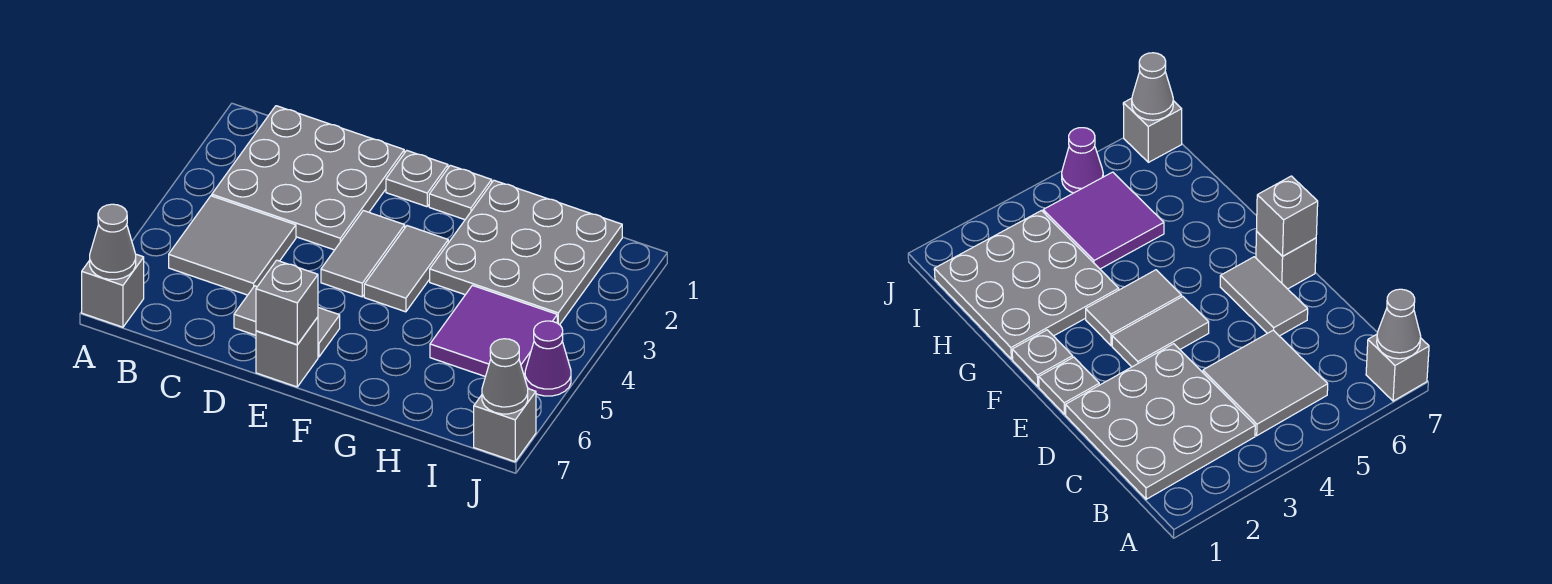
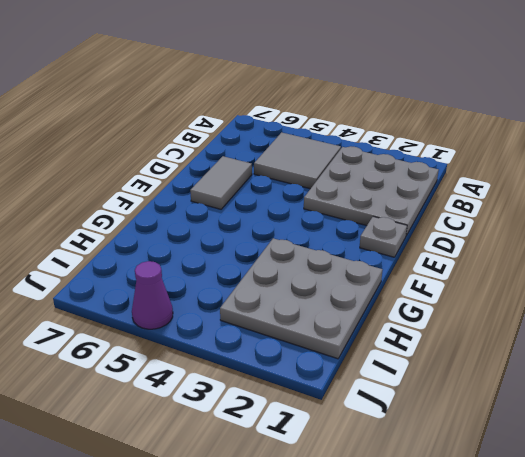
none -> grey brick A7 level 1
none -> grey tile E3:E4 level 1
none -> grey brick E7 level 1

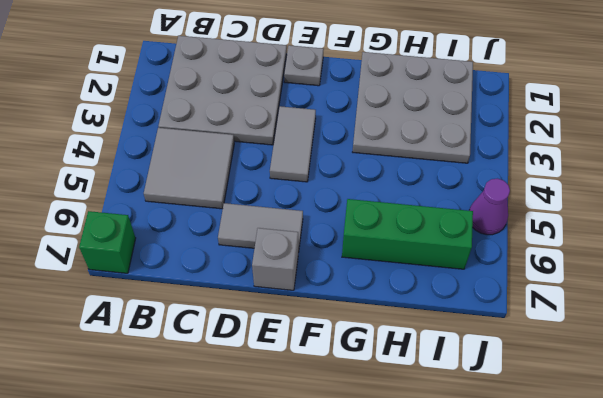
green brick A7 level 1 -> grey brick A7 level 1
green brick G6:I6 level 1 -> none
none -> grey plate F1 level 1
none -> grey tile F3:F4 level 1
none -> purple tile H4:I5 level 1

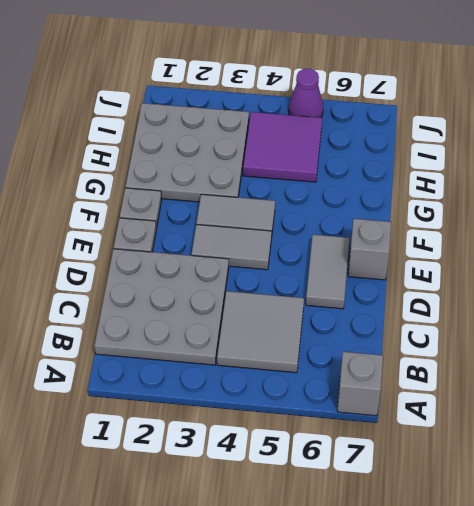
none -> grey brick J7 level 1
none -> grey cone A7 level 2
none -> grey brick E7 level 2

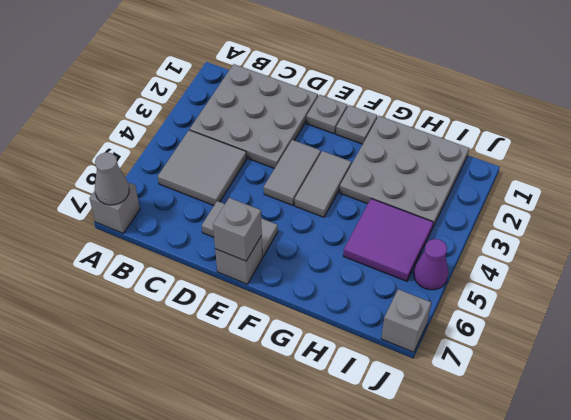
none -> grey cone J7 level 2

